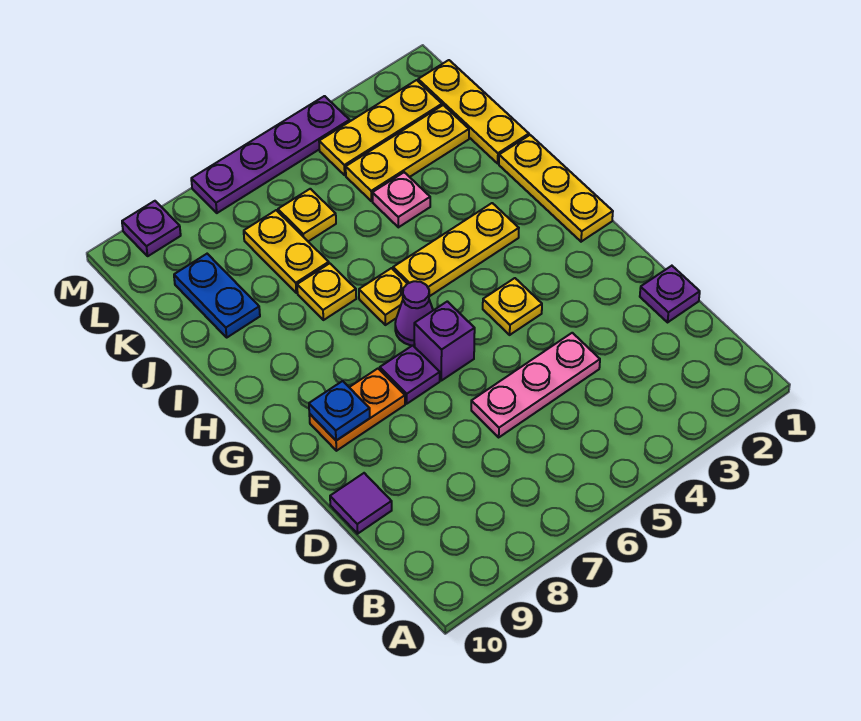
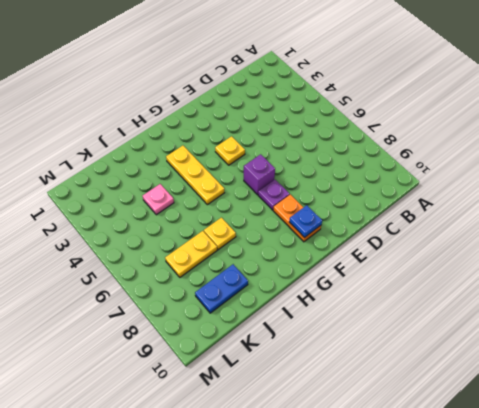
none -> purple plate D1 level 1
none -> pink plate D4:D6 level 1
none -> purple tile D10 level 1

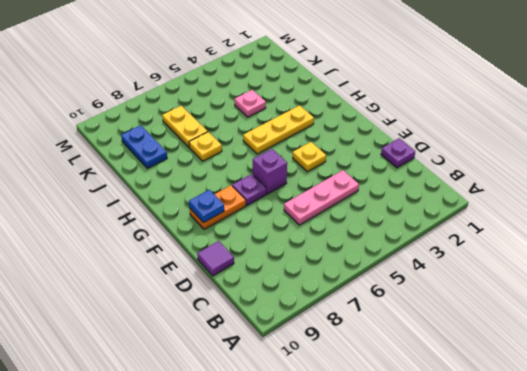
none -> yellow plate G1:I1 level 1
none -> purple cone G6 level 1
none -> yellow plate H6 level 1

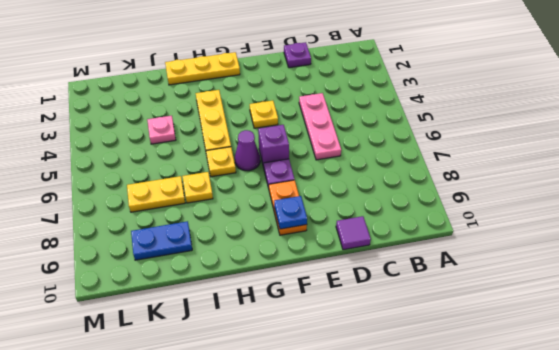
none -> yellow plate J1:L1 level 1
none -> yellow plate K2:K4 level 1
none -> yellow plate K6 level 1

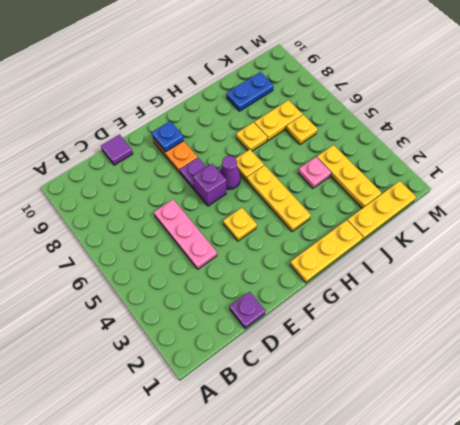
none -> yellow plate L2:L4 level 1
none -> purple plate M4:M7 level 1
none -> purple plate M9 level 1

